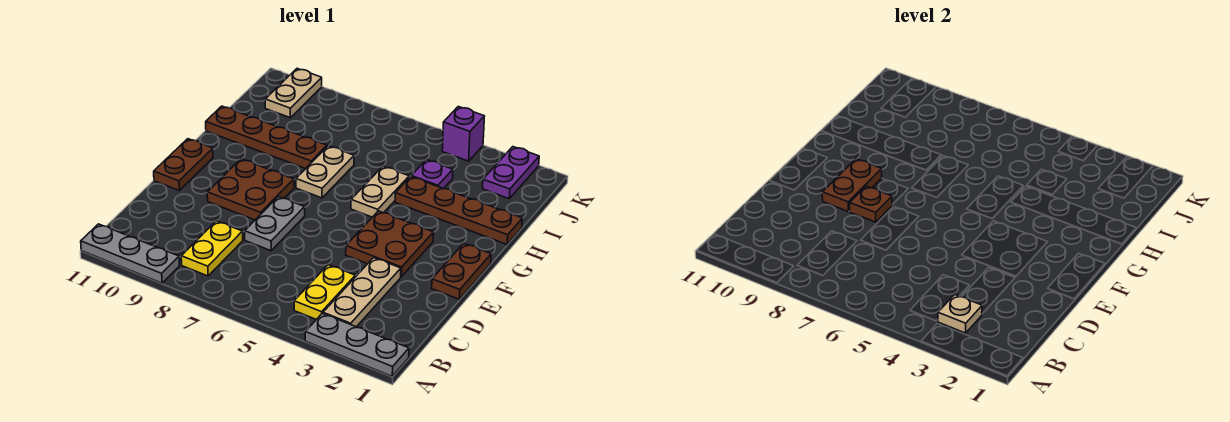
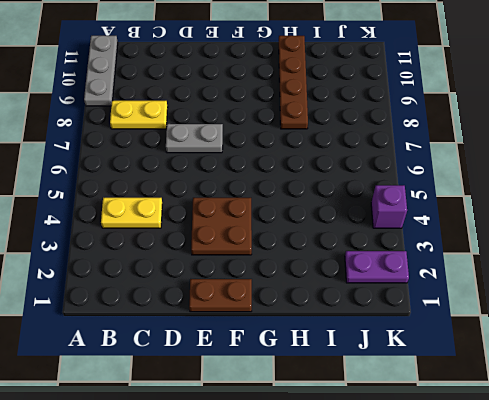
none -> grey plate A1:A3 level 1
none -> tan plate B3:D3 level 1
none -> brown plate E8:F9 level 1

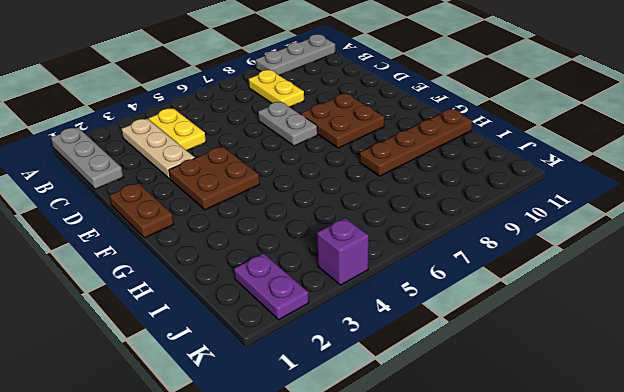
grey plate A1:C1 level 1 -> grey plate A1:A3 level 1
none -> brown plate E11:F11 level 1
none -> tan plate G5:H5 level 1
none -> tan plate G7:H7 level 1

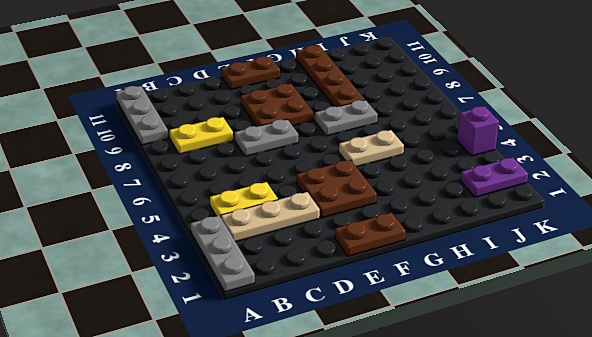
grey plate G7:H7 level 1 -> tan plate G7:H7 level 1
none -> brown plate H1:H4 level 1
none -> purple plate I4 level 1
none -> tan plate J10:K10 level 1

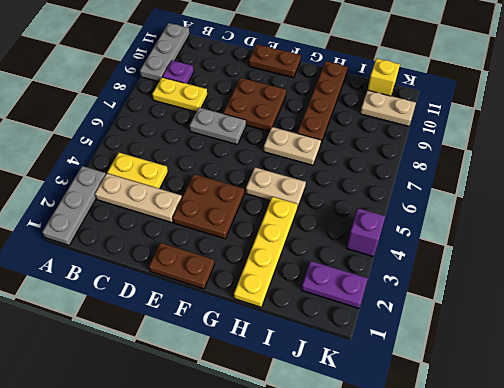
purple plate B9 level 1 -> purple plate I4 level 1
yellow plate H1:H4 level 1 -> brown plate H1:H4 level 1
yellow brick J11 level 1 -> none
none -> tan plate B3 level 2
none -> brown plate E8 level 2
none -> brown plate E9:F9 level 2

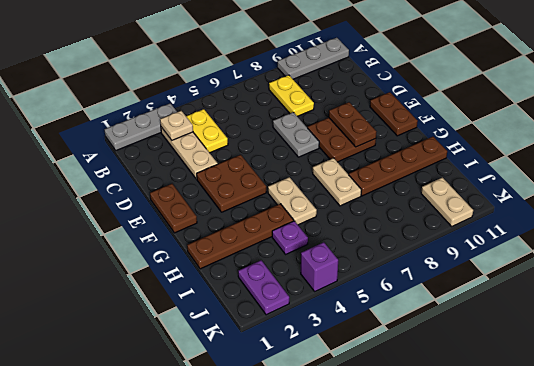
none -> brown plate E8 level 2

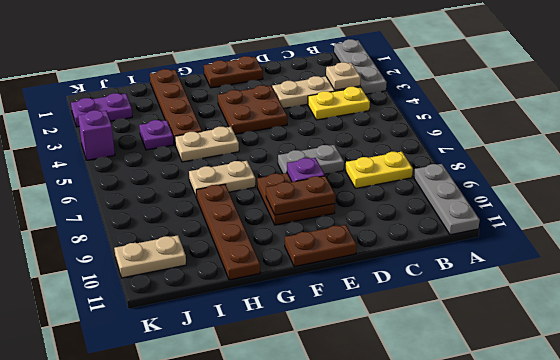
purple plate E8 level 2 -> brown plate E8 level 2

